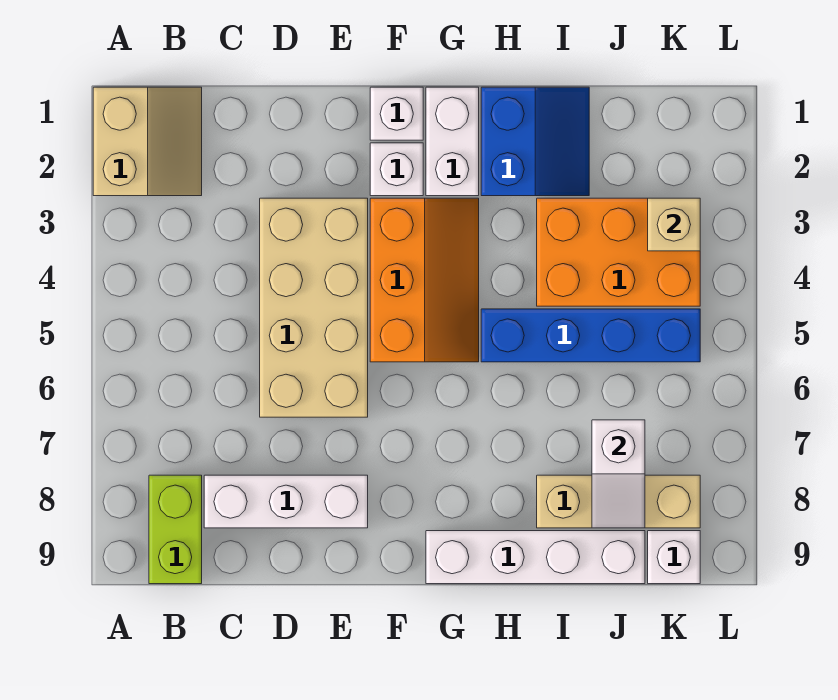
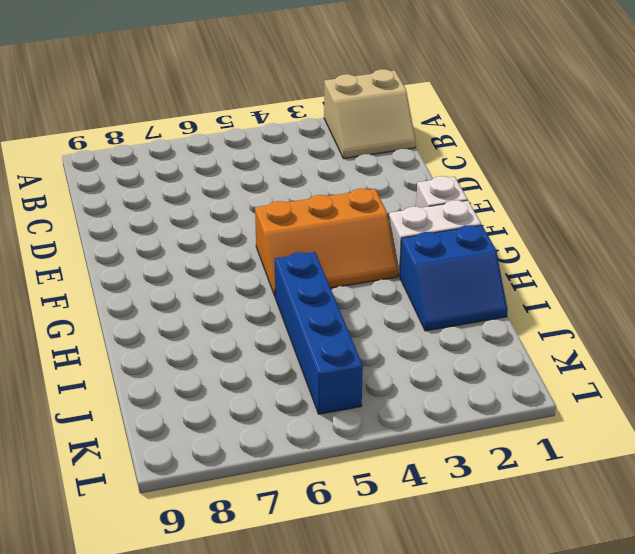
none -> lime brick B8:B9 level 1
none -> white brick C8:E8 level 1
none -> tan brick D3:E6 level 1

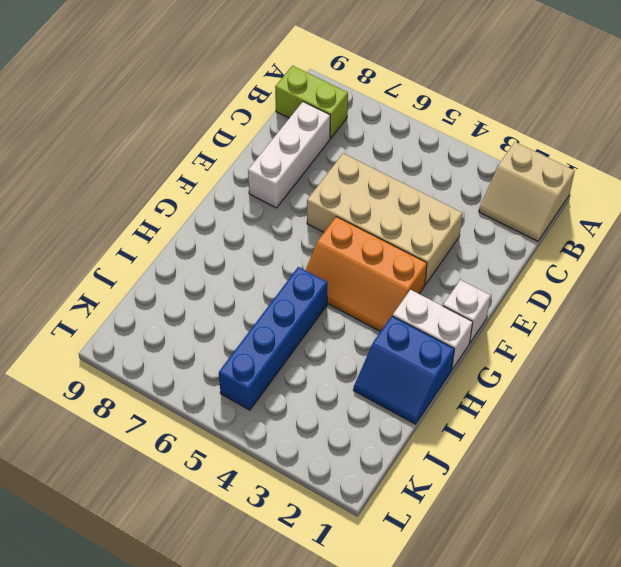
none -> white brick F2 level 1
none -> white brick G9:J9 level 1
none -> orange brick I3:K4 level 1

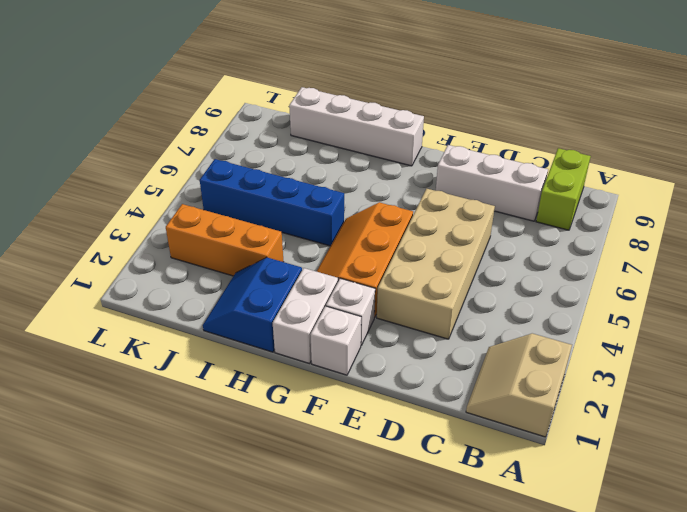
orange brick I3:K3 level 1 -> orange brick I3:K4 level 1
none -> tan brick I8:K8 level 1
none -> white brick K9 level 1
none -> white slope J7:J8 level 2 top 7

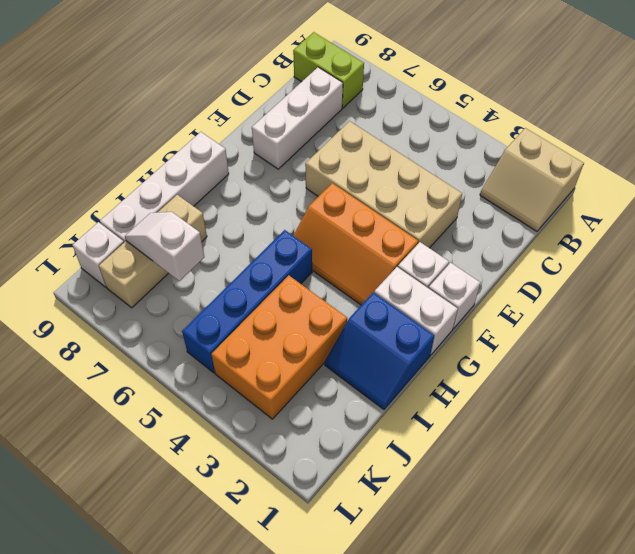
none -> tan brick K3 level 2

